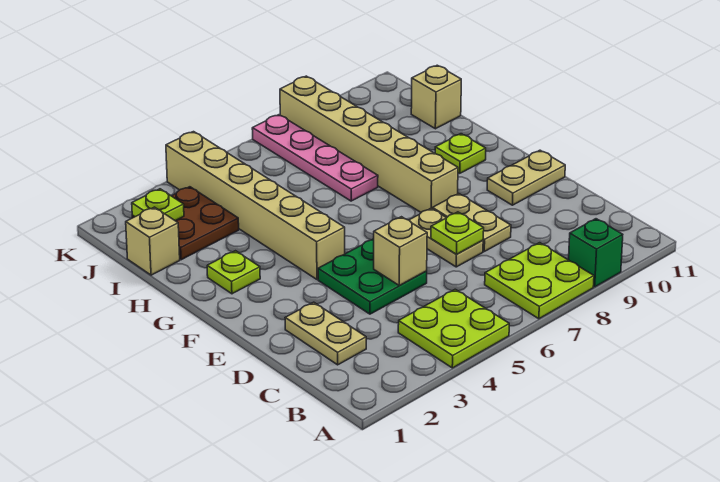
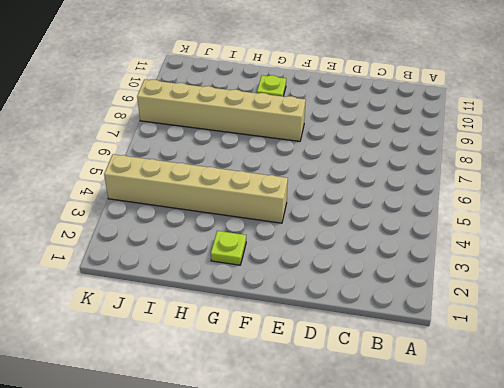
none -> lime plate A4:B5 level 1
none -> lime plate A7:B8 level 1
none -> green brick A9 level 1

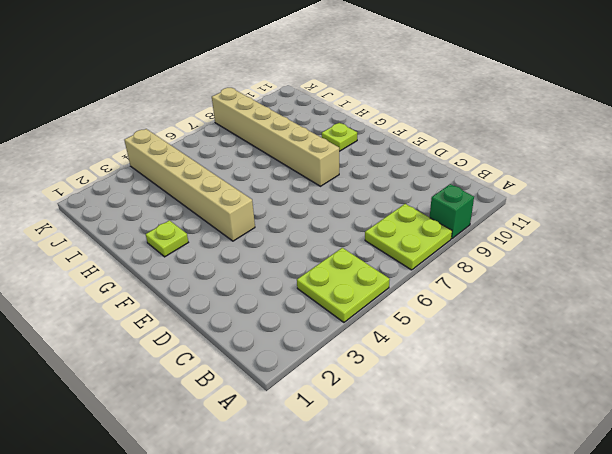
none -> tan plate C2:D2 level 1
none -> green plate D4:E5 level 1
none -> tan plate D7:E7 level 1

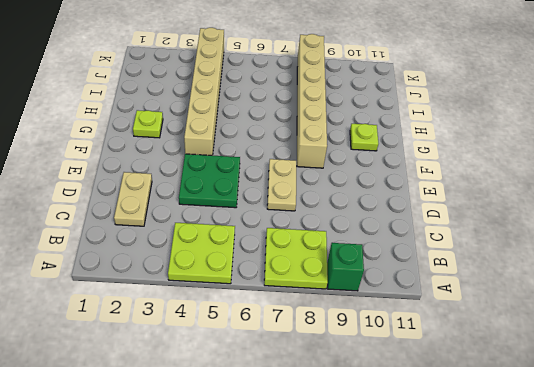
none -> tan plate D8:E8 level 1
none -> tan plate E10:E11 level 1
none -> pink plate H7:K7 level 1

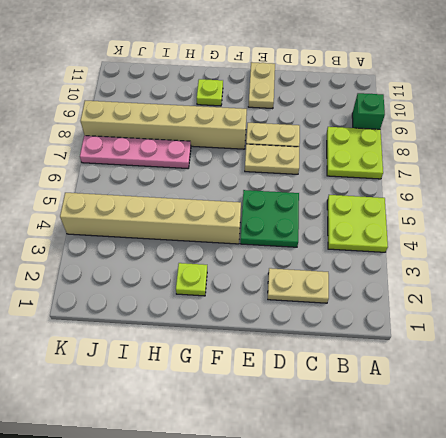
none -> tan brick I1 level 1
none -> brown plate I2:J3 level 1
none -> tan brick I11 level 1

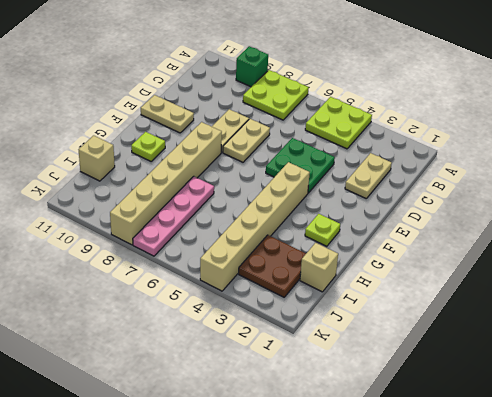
none -> tan brick D5 level 2
none -> lime plate D7 level 2
none -> lime plate J2 level 2

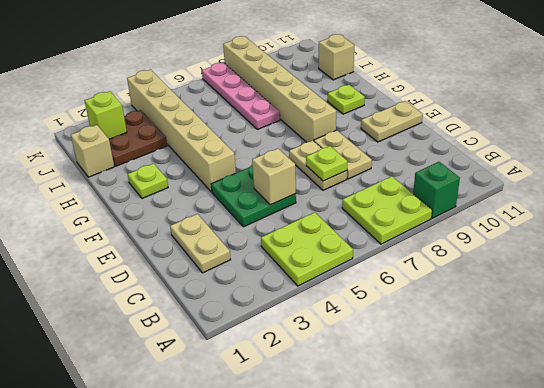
lime brick J2 level 2 -> lime plate J2 level 2

